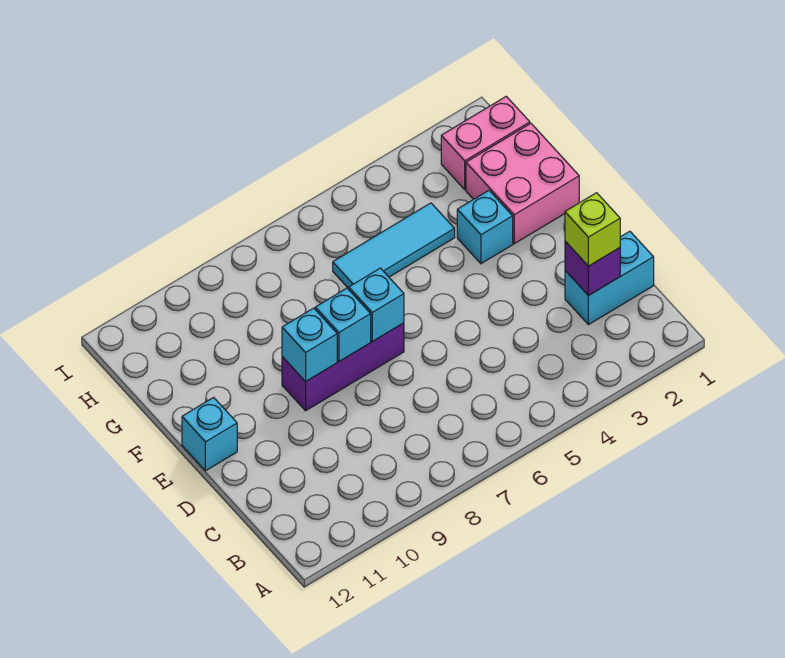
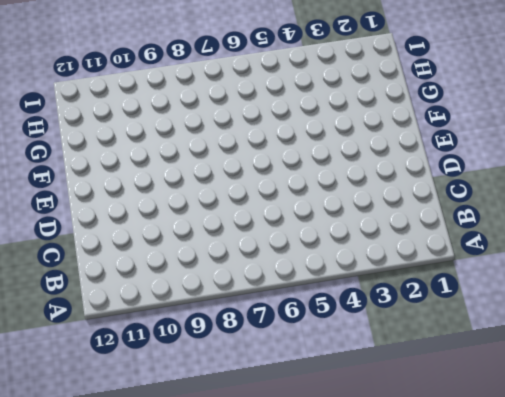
none -> cyan brick C1:C2 level 1
none -> purple brick E7:E9 level 1
none -> cyan brick E12 level 1

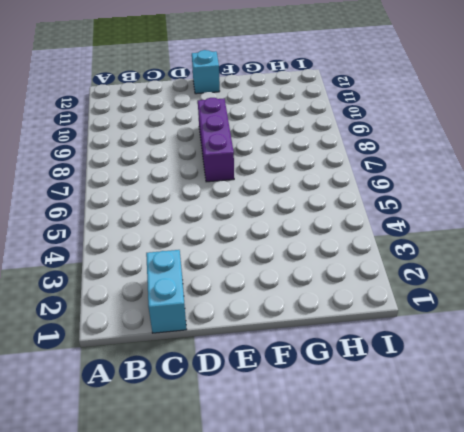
none -> pink brick F1:G2 level 1
none -> cyan brick F3 level 1
none -> cyan tile G4:G6 level 1

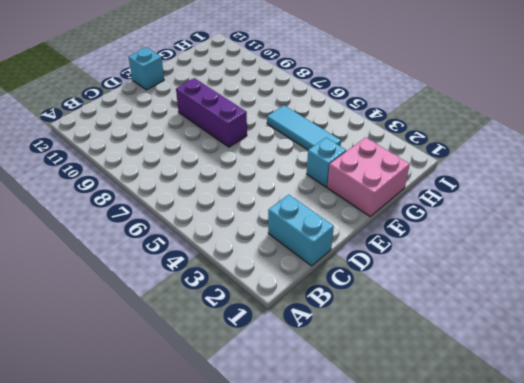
none -> pink brick H1:H2 level 1
none -> purple brick C2 level 2
none -> cyan brick E7 level 2

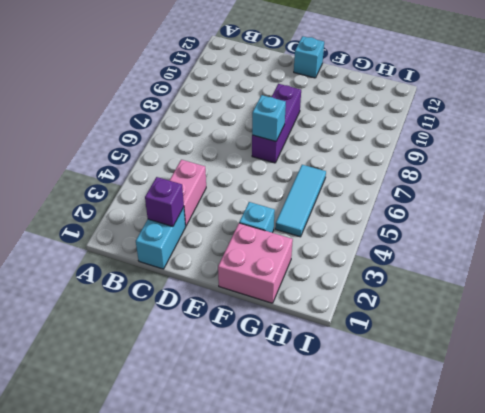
pink brick C3:C4 level 1 -> pink brick H1:H2 level 1
none -> cyan brick E8 level 2
none -> cyan brick E9 level 2
none -> lime brick C2 level 3

